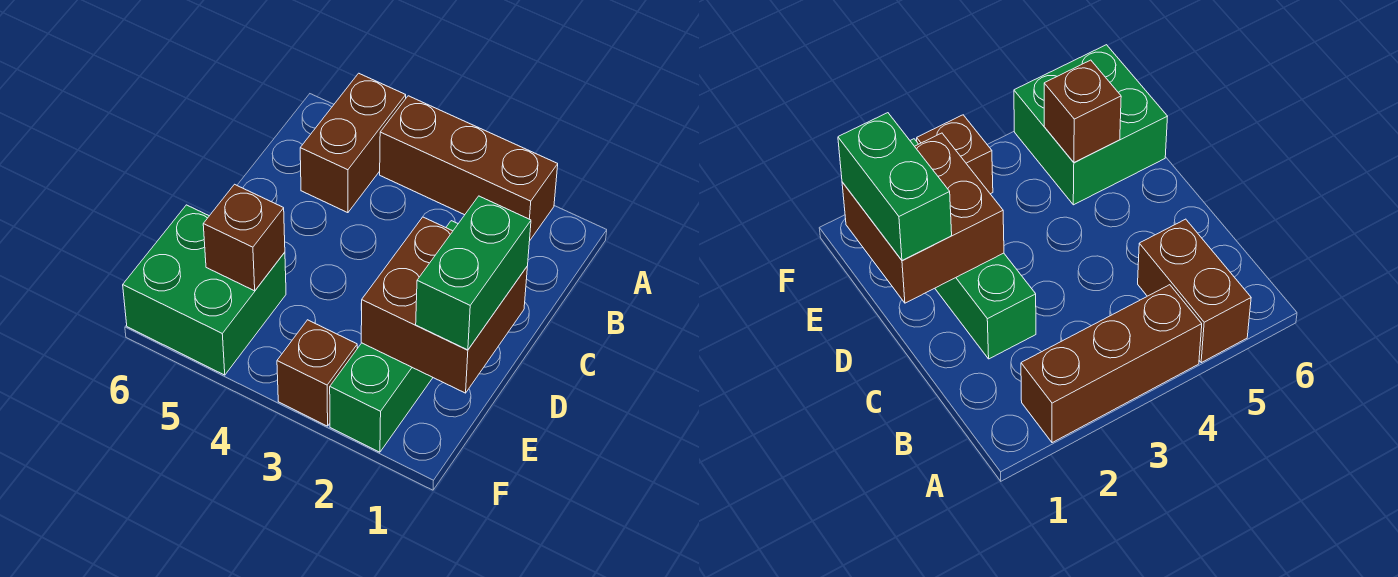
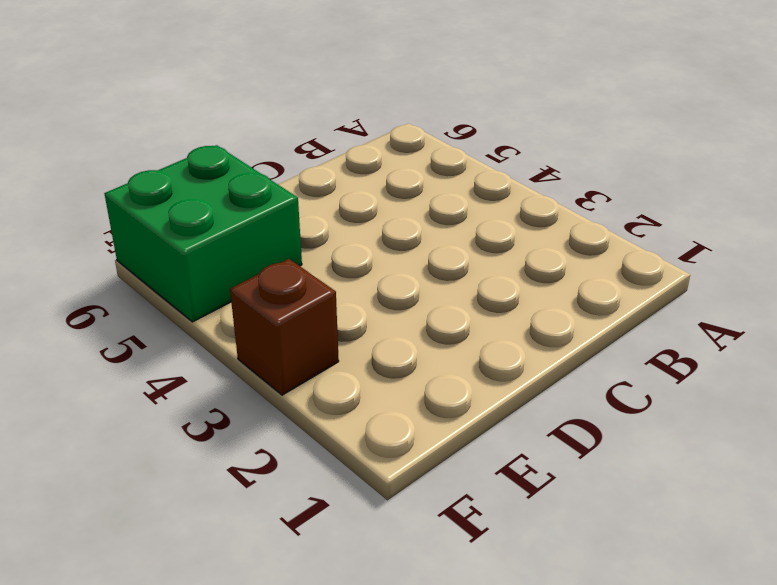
none -> brown brick A2:A4 level 1
none -> brown brick A5:B5 level 1

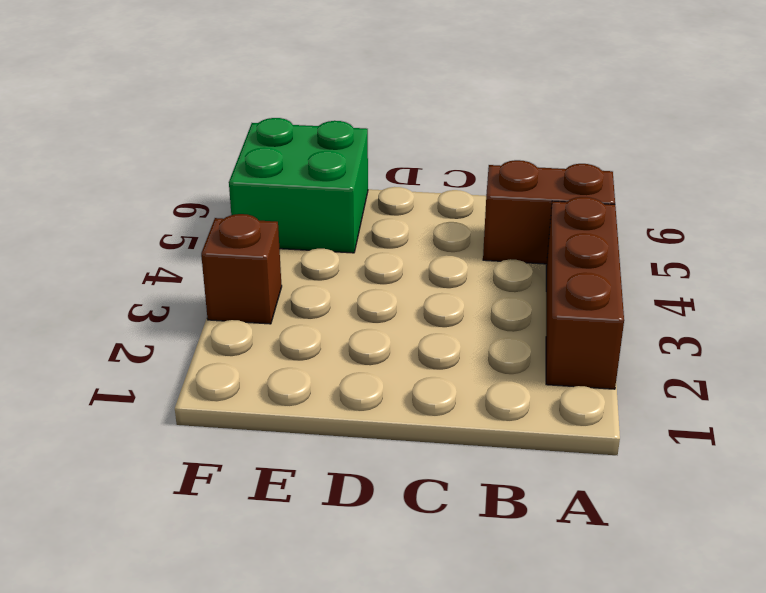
none -> green brick C2:F2 level 1
none -> brown brick D1:E2 level 2

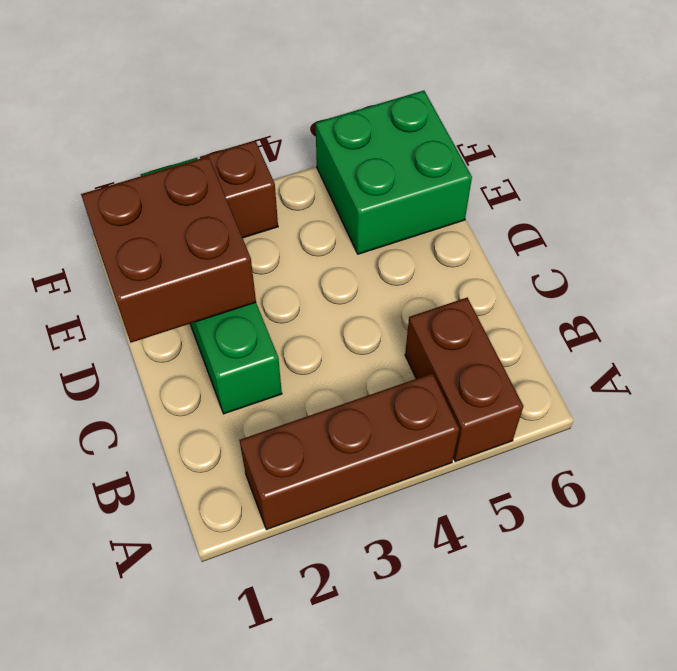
none -> brown brick E5 level 2
none -> green brick D1:E1 level 3

